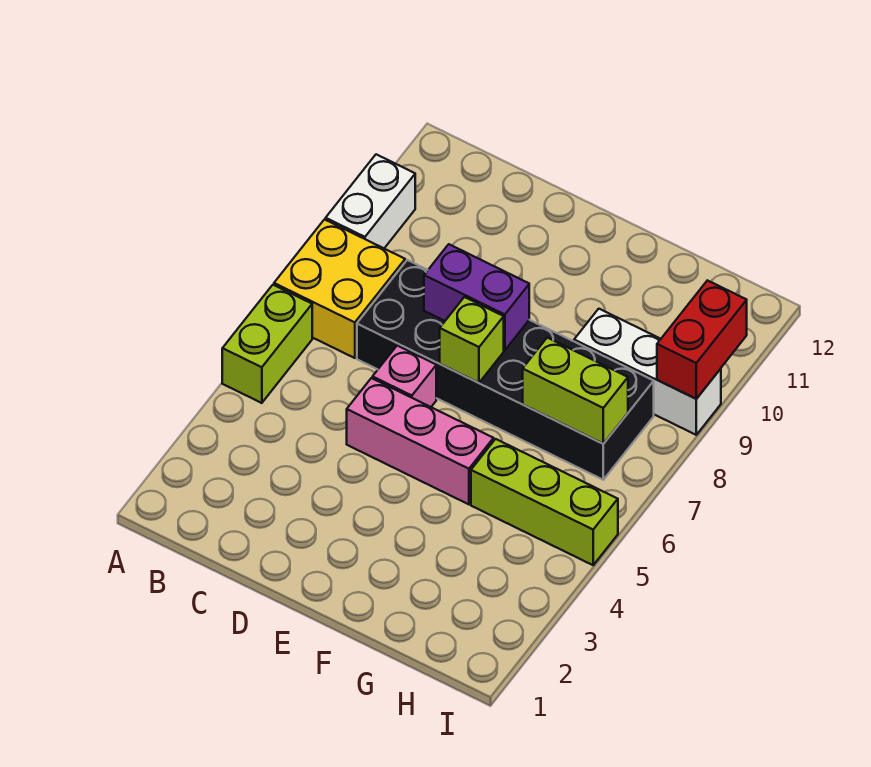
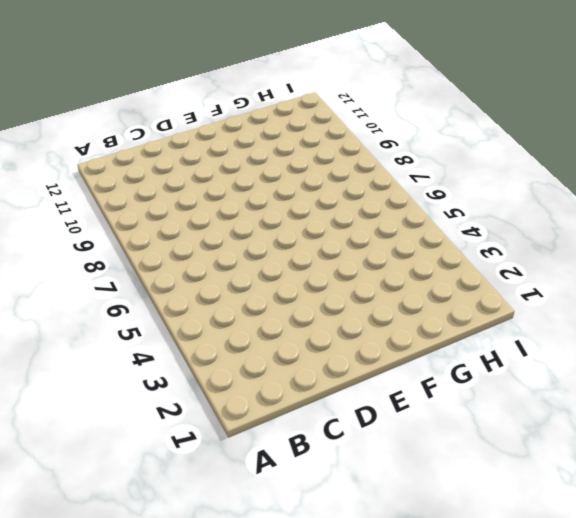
none -> lime brick A5:A6 level 1
none -> yellow brick A7:B8 level 1
none -> white brick A9:A10 level 1

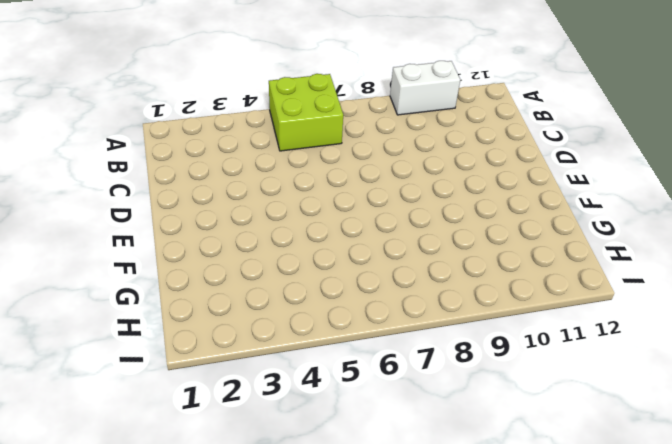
lime brick A5:B6 level 1 -> lime brick A5:A6 level 1
none -> yellow brick A7:B8 level 1
none -> black brick C7:H8 level 1
none -> pink brick D5:F5 level 1

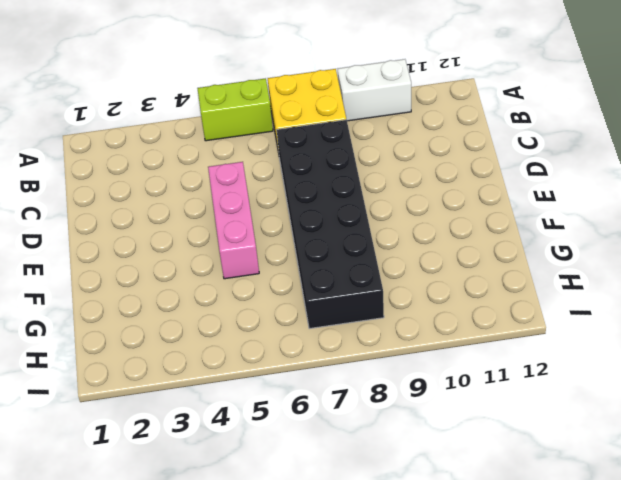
none -> pink brick D6 level 1
none -> lime brick G5:I5 level 1
none -> white brick G9:I9 level 1

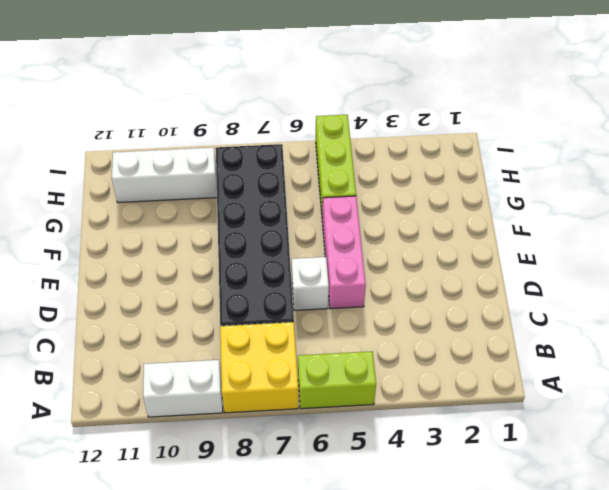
white brick D6 level 1 -> pink brick D6 level 1
white brick H9:H11 level 1 -> white brick G9:I9 level 1
none -> purple brick D8:E8 level 2
none -> lime brick E7 level 2
none -> lime brick G7:H7 level 2

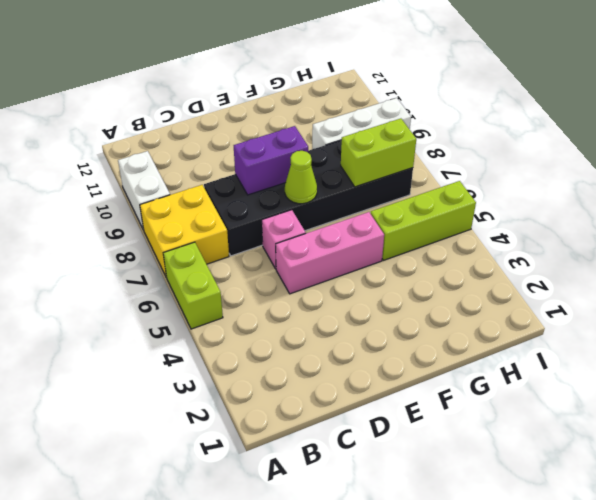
lime cone E7 level 2 -> lime brick E7 level 2
none -> red brick I9:I10 level 2

